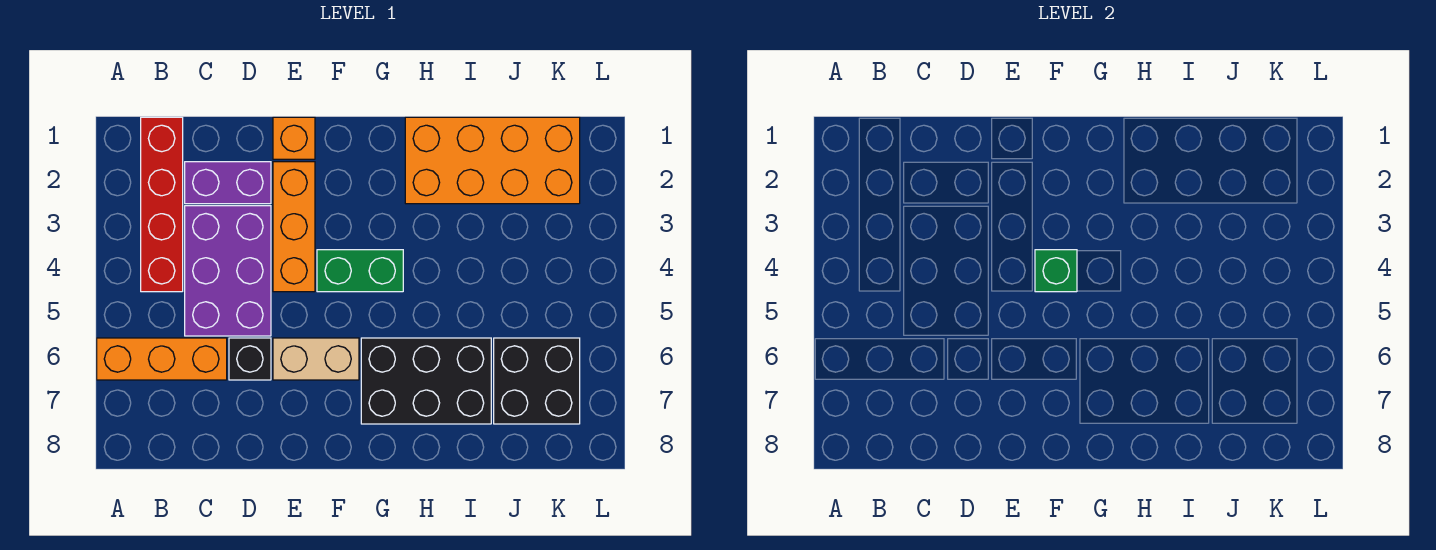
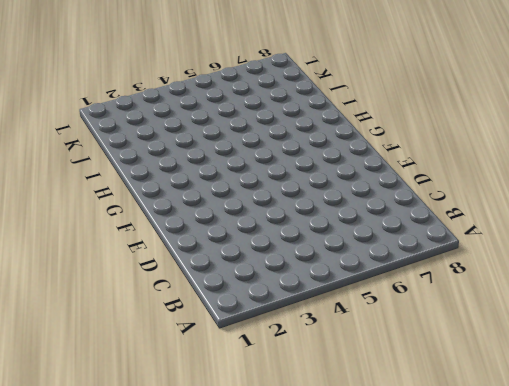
none -> orange brick A6:C6 level 1
none -> red brick B1:B4 level 1
none -> purple brick C2:D2 level 1

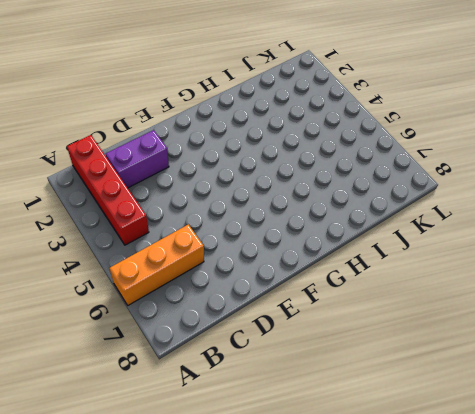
none -> purple brick C3:D5 level 1
none -> black brick D6 level 1
none -> orange brick E1 level 1

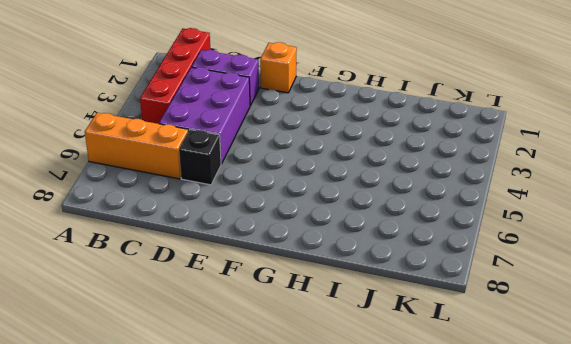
none -> orange brick E2:E4 level 1
none -> tan brick E6:F6 level 1
none -> green brick F4:G4 level 1

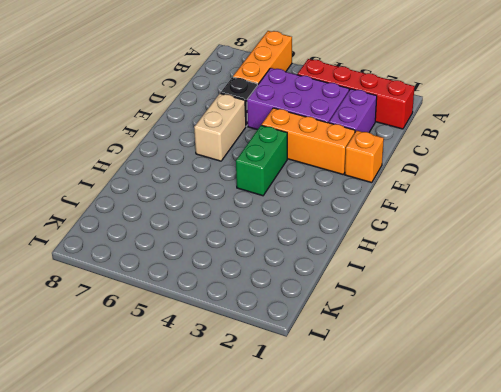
none -> black brick G6:I7 level 1
none -> orange brick H1:K2 level 1
none -> black brick J6:K7 level 1

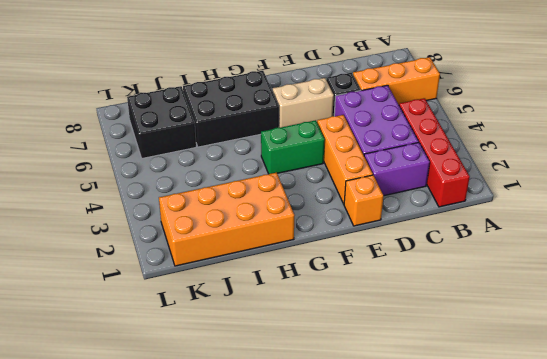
none -> green brick F4 level 2

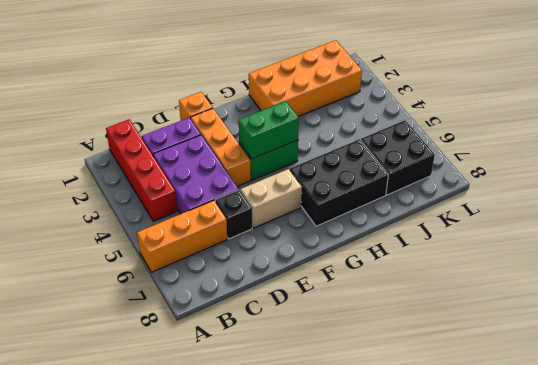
green brick F4:G4 level 2 -> green brick F4 level 2

